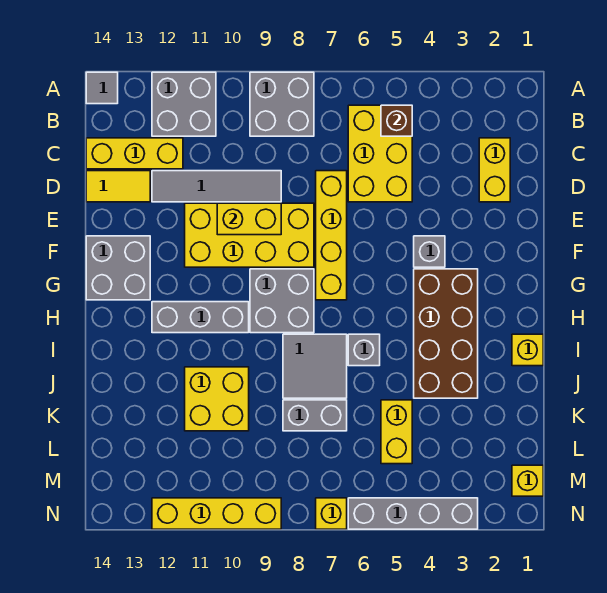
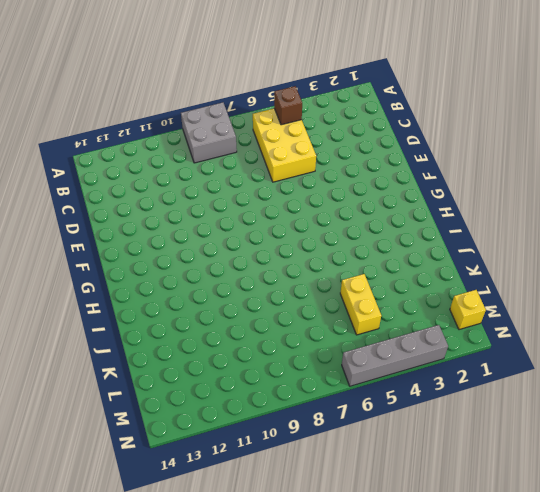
none -> grey brick A11:B12 level 1
none -> grey tile A14 level 1
none -> yellow brick C2:D2 level 1

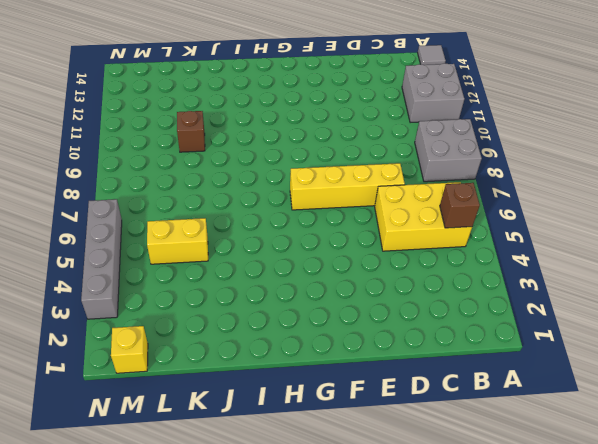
brown brick K10 level 1 -> yellow brick J10:K11 level 1
none -> yellow brick C2:D2 level 1
none -> yellow brick C12:C14 level 1
none -> grey tile D9:D12 level 1

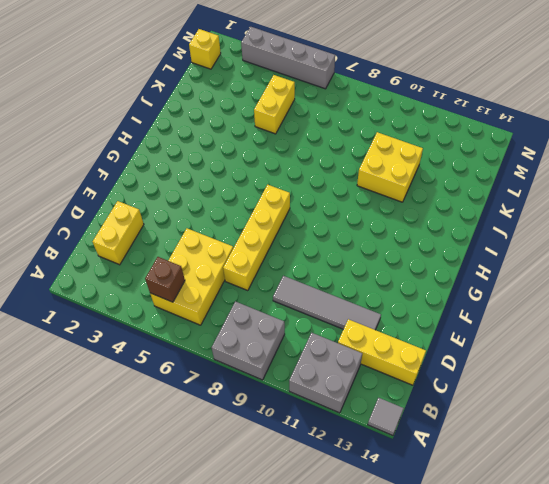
none -> yellow tile D13:D14 level 1
none -> yellow brick E8:F11 level 1
none -> grey brick F4 level 1

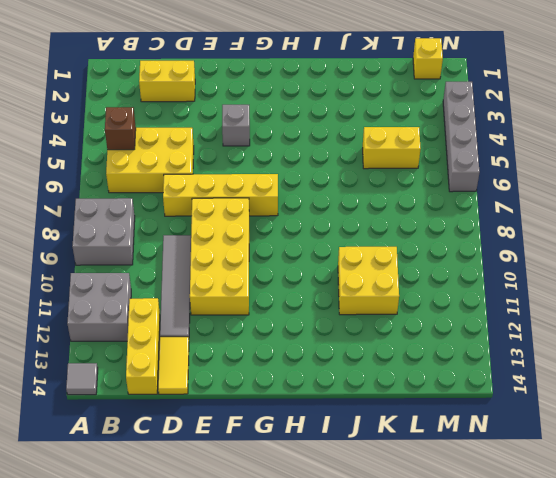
none -> grey brick F13:G14 level 1
none -> brown brick G3:J4 level 1
none -> grey brick G8:H9 level 1

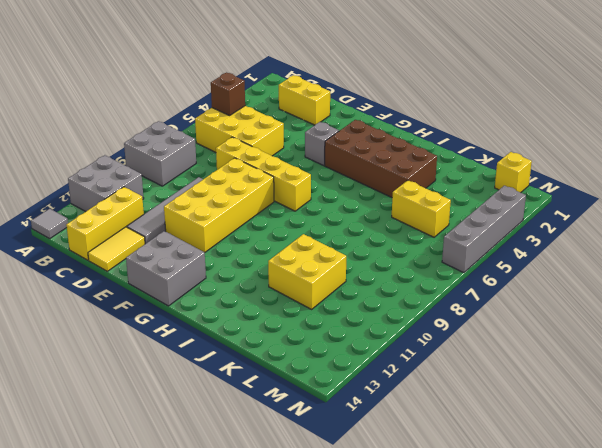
none -> grey brick G8:H9 level 1
none -> grey brick H10:H12 level 1
none -> yellow brick I1 level 1

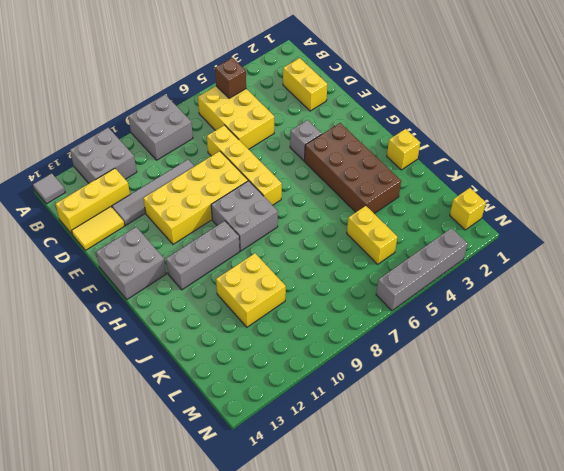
none -> grey brick I6 level 1
none -> grey tile I7:J8 level 1
none -> grey brick K7:K8 level 1

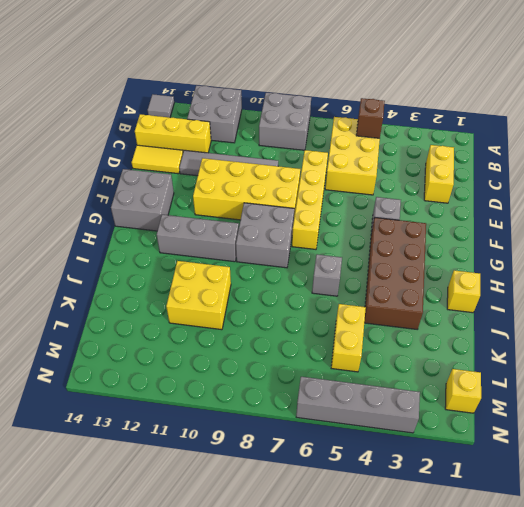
none -> grey tile I7:J8 level 1
none -> grey brick K7:K8 level 1
none -> yellow brick N7 level 1

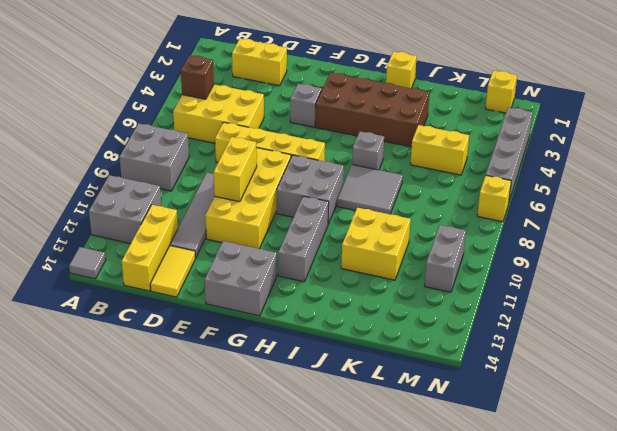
grey brick M10:M11 level 1 -> grey brick K7:K8 level 1
none -> yellow brick N9:N12 level 1

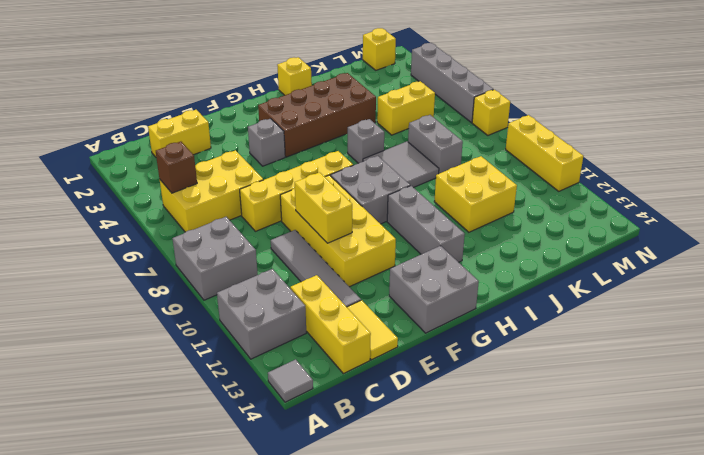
yellow brick N9:N11 level 1 -> yellow brick N9:N12 level 1

